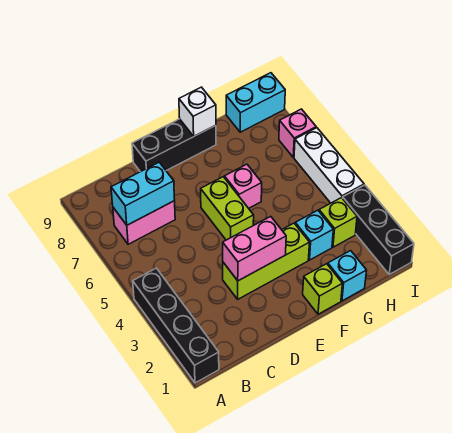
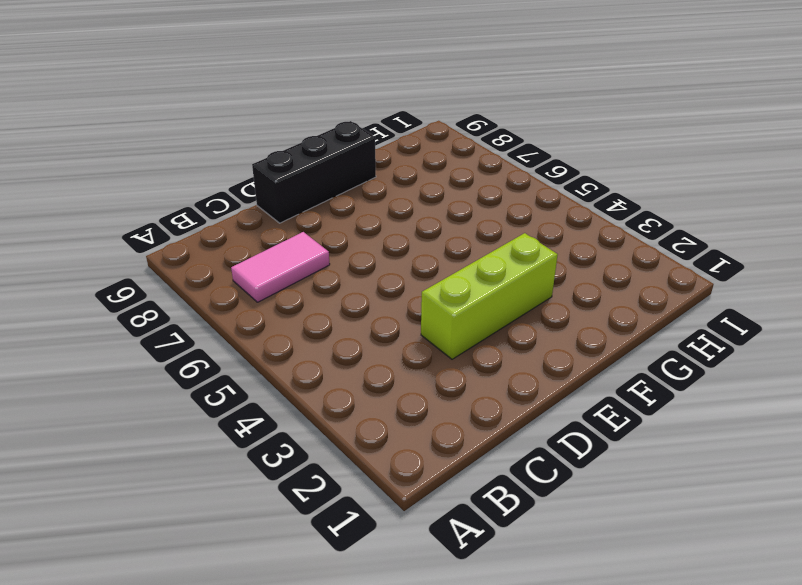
pink tile B7:C7 level 1 -> pink brick B7:C7 level 1
none -> black brick A1:A4 level 1
none -> lime brick E5:E6 level 1
none -> lime brick F1 level 1

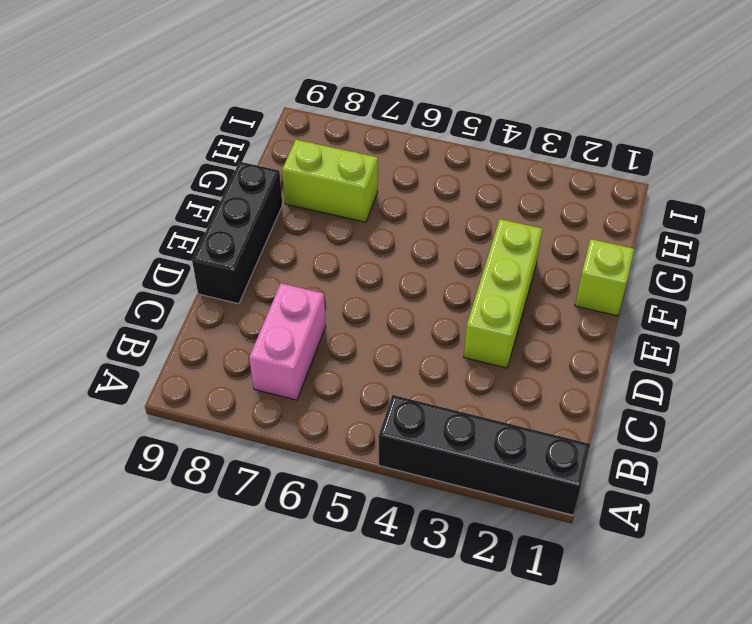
lime brick G7:G8 level 1 -> lime brick E5:E6 level 1
none -> pink brick F6 level 1
none -> cyan brick G1 level 1
none -> cyan brick G3 level 1

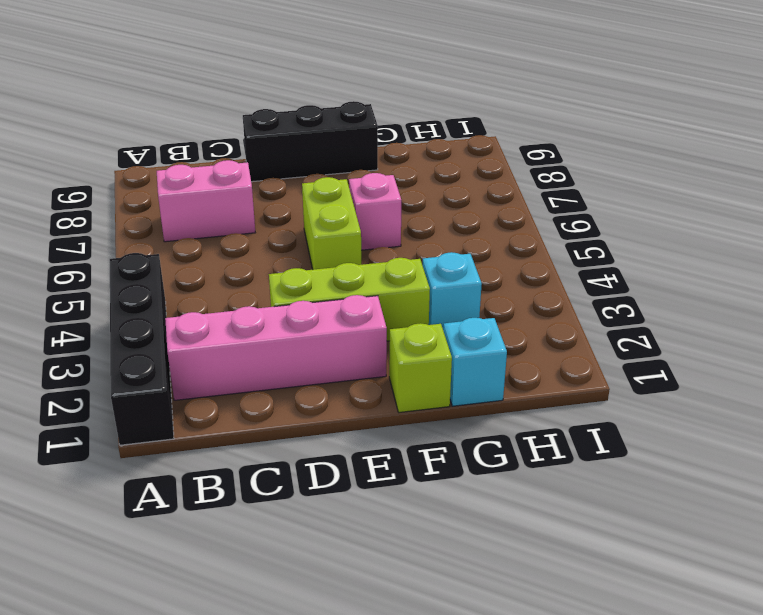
pink brick B2:E2 level 1 -> none
none -> lime brick H3 level 1
none -> cyan brick H9:I9 level 1
none -> black brick I1:I3 level 1

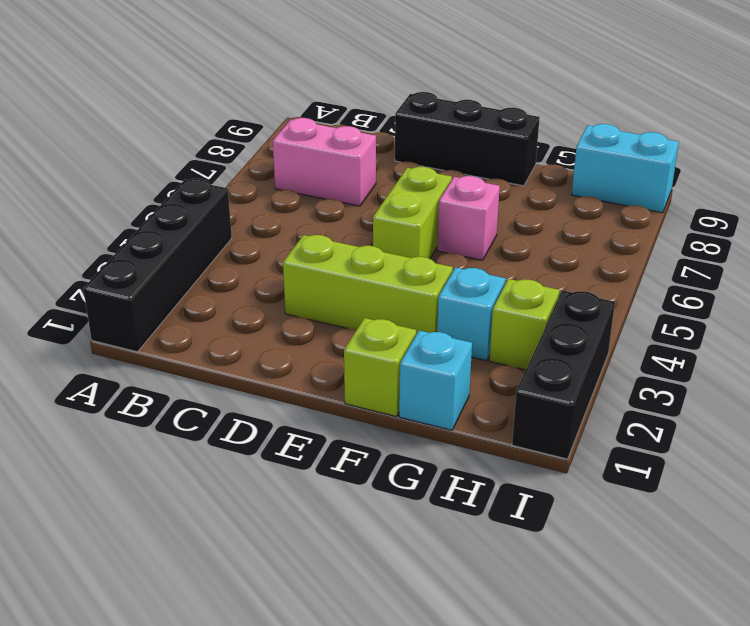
none -> white brick I4:I6 level 1
none -> pink brick I7 level 1
none -> cyan brick B7:C7 level 2

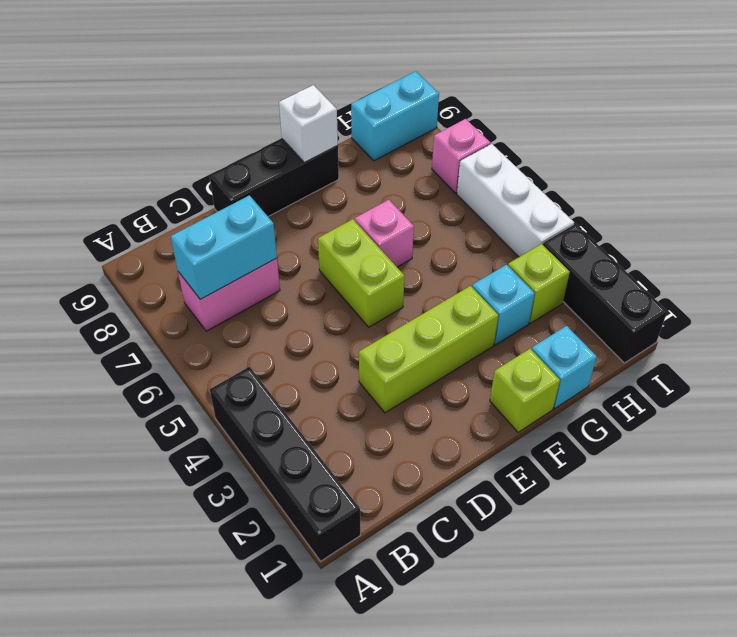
none -> pink brick D3:E3 level 2

